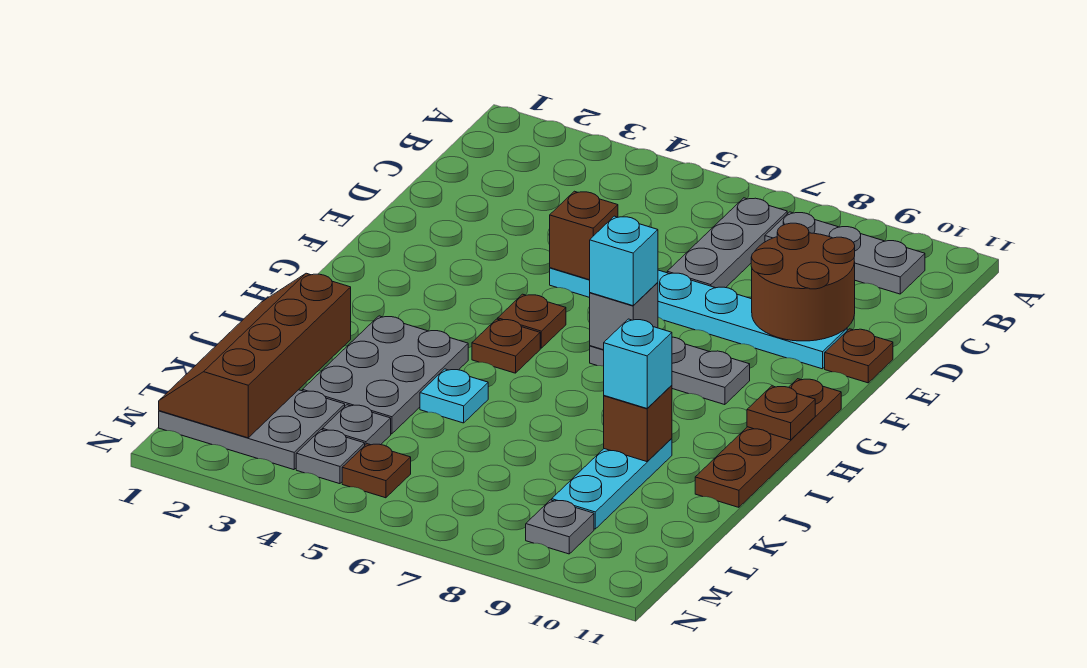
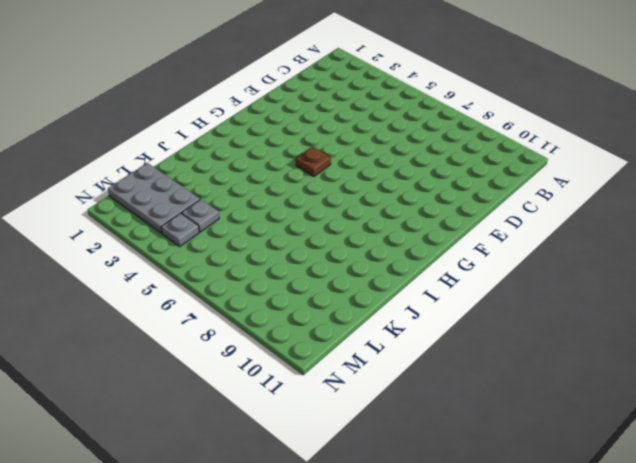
none -> grey plate B7:D7 level 1
none -> grey plate B8:B10 level 1
none -> cyan plate E5:E10 level 1

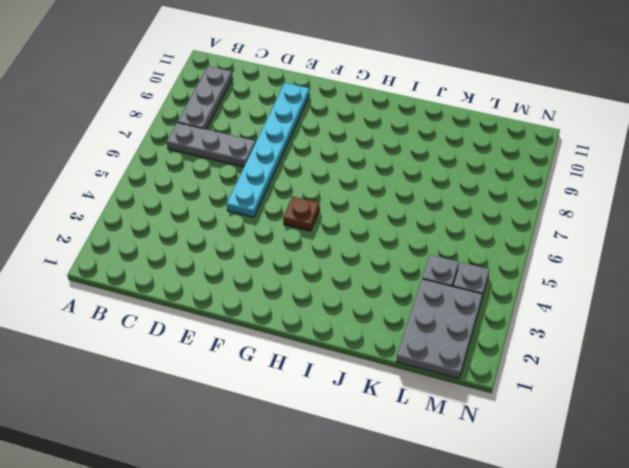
none -> brown plate E11 level 1
none -> grey plate G7:G9 level 1
none -> brown plate G11:J11 level 1

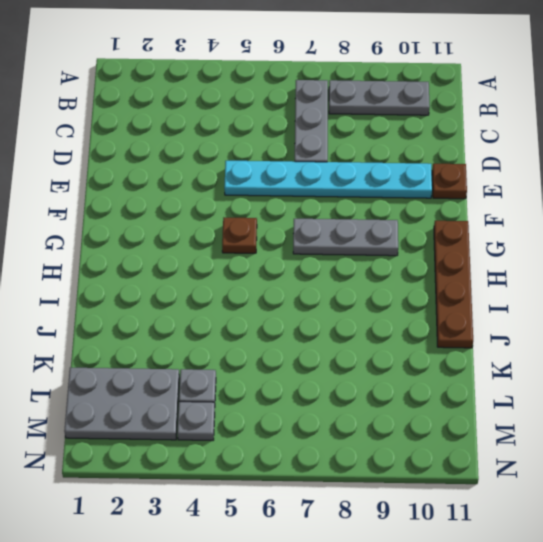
none -> brown plate H5 level 1
none -> grey plate I3:K4 level 1
none -> cyan plate J5 level 1

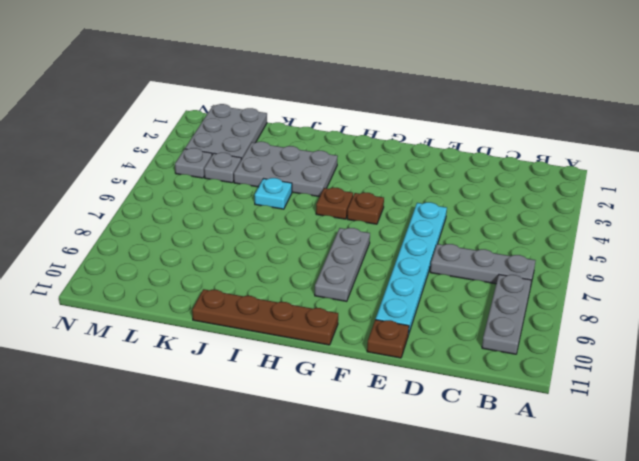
none -> cyan plate J9:L9 level 1
none -> brown plate M5 level 1
none -> grey plate M9 level 1

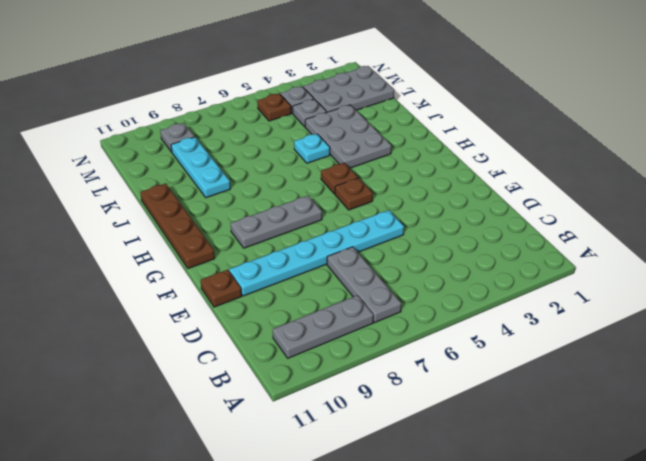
none -> brown round brick D9:E10 level 2
none -> brown brick E5 level 2
none -> grey brick G7 level 2

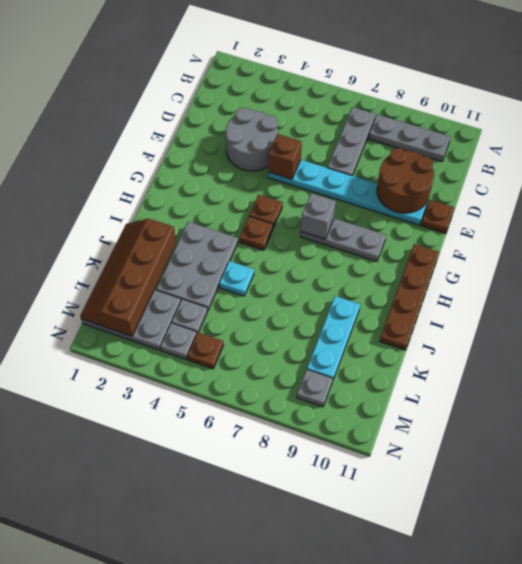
grey round brick D3:E4 level 1 -> none
none -> brown plate H11 level 2
none -> brown brick J9 level 2
none -> cyan brick G7 level 3

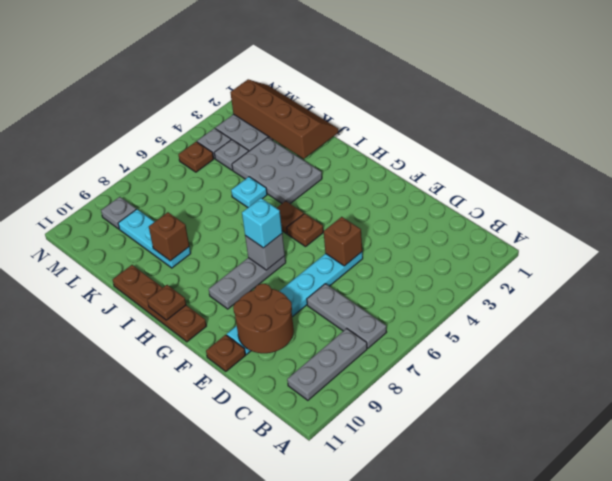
none -> cyan brick J9 level 3

